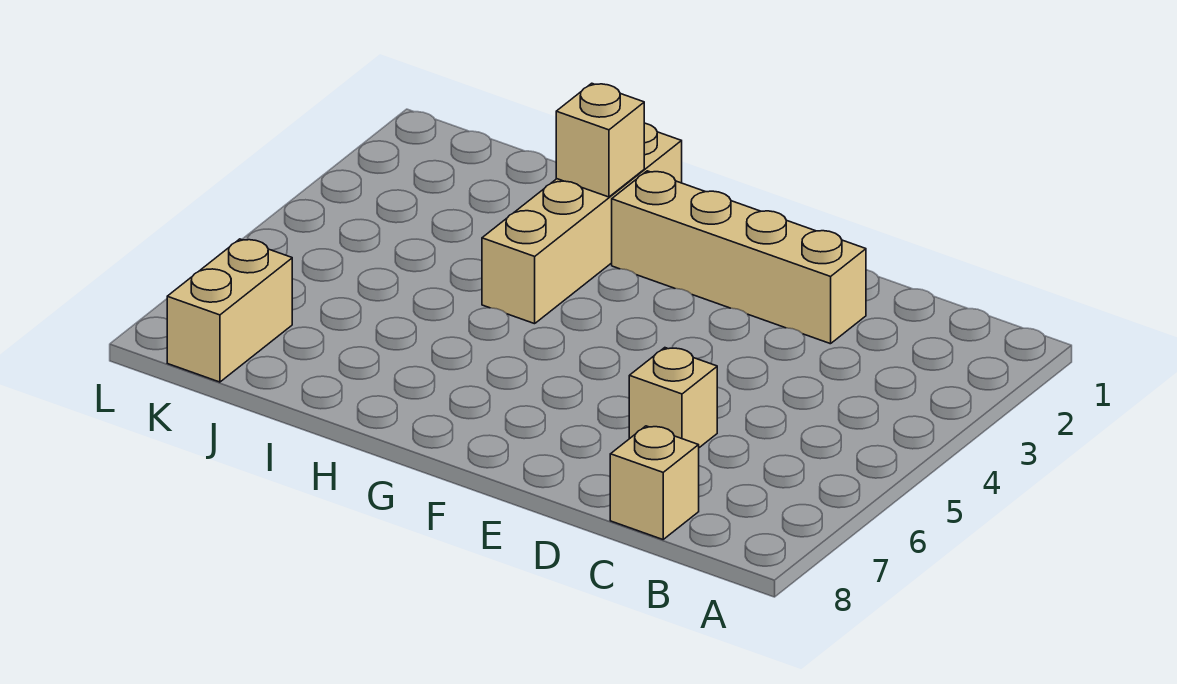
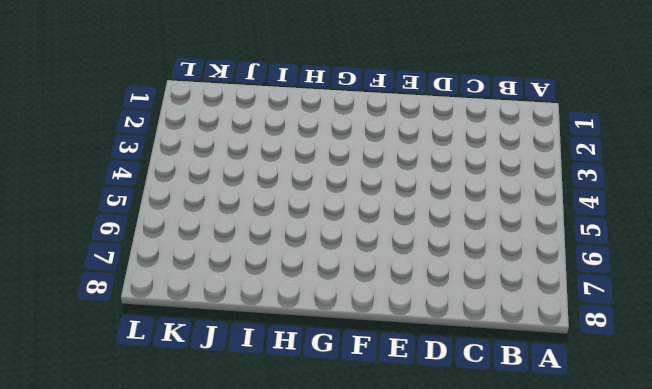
none -> tan brick C8 level 1
none -> tan brick D2:G2 level 1

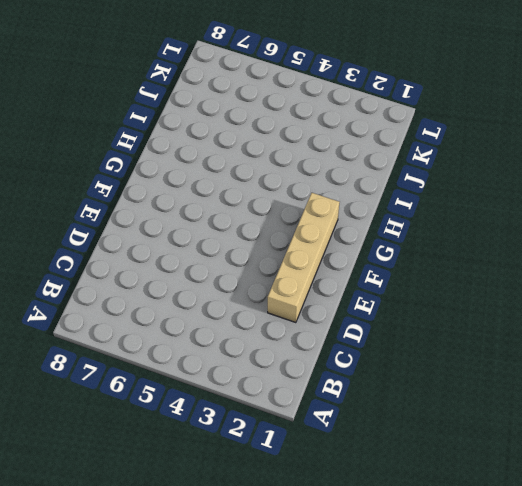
none -> tan brick C8 level 1
none -> tan brick D6 level 1

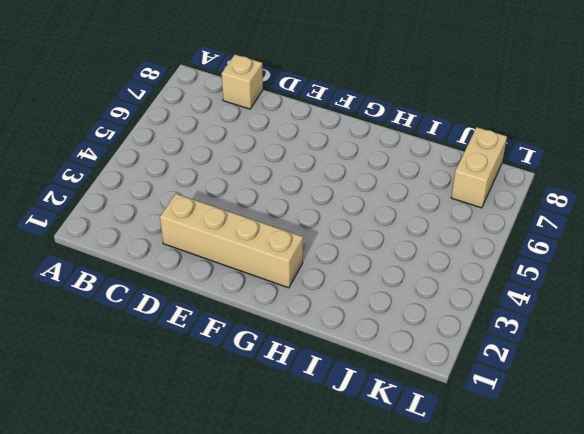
none -> tan brick D6 level 1
none -> tan brick H1:H4 level 1

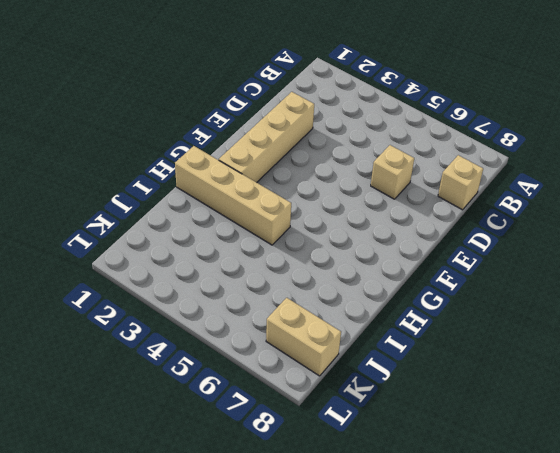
none -> tan brick H2 level 2

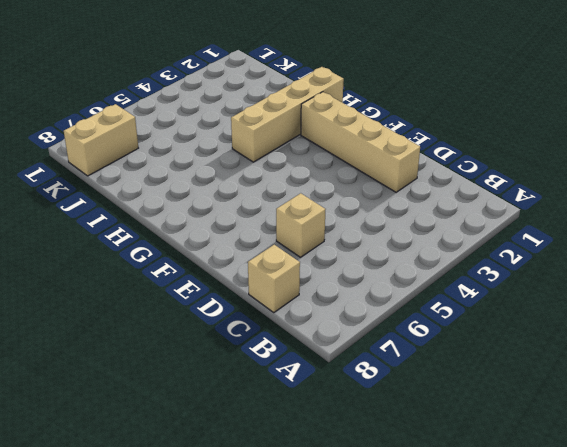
none -> tan brick H2 level 2

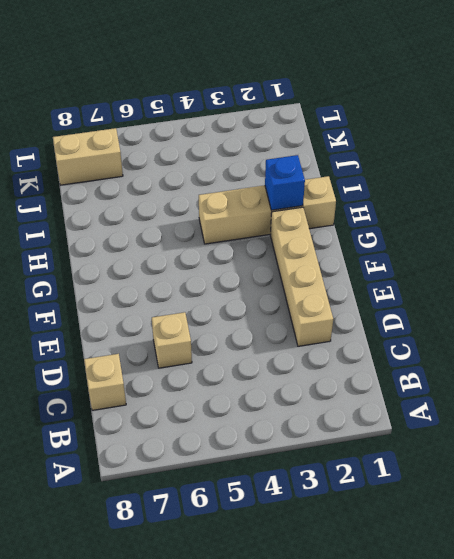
blue brick H2 level 2 -> tan brick H2 level 2

